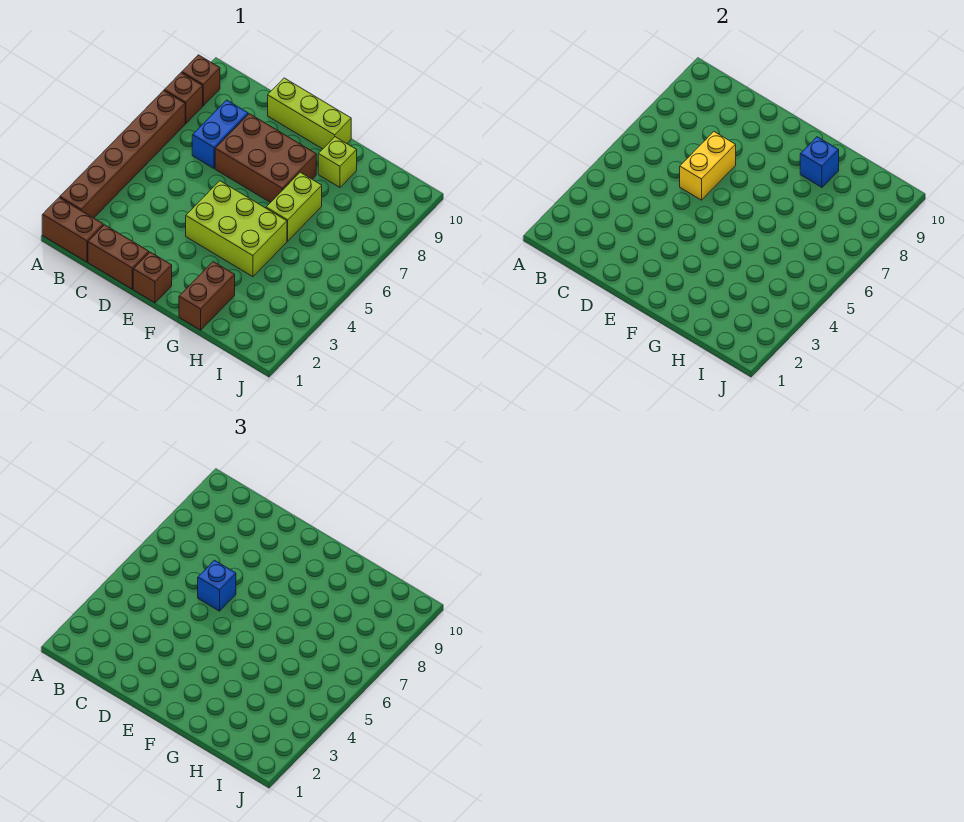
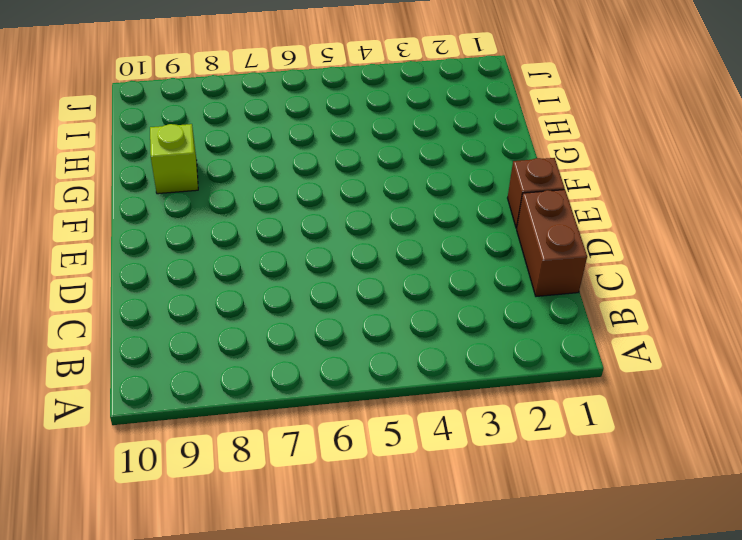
none -> brown brick A1:B1 level 1
none -> brown brick A2:A7 level 1
none -> brown brick A8 level 1

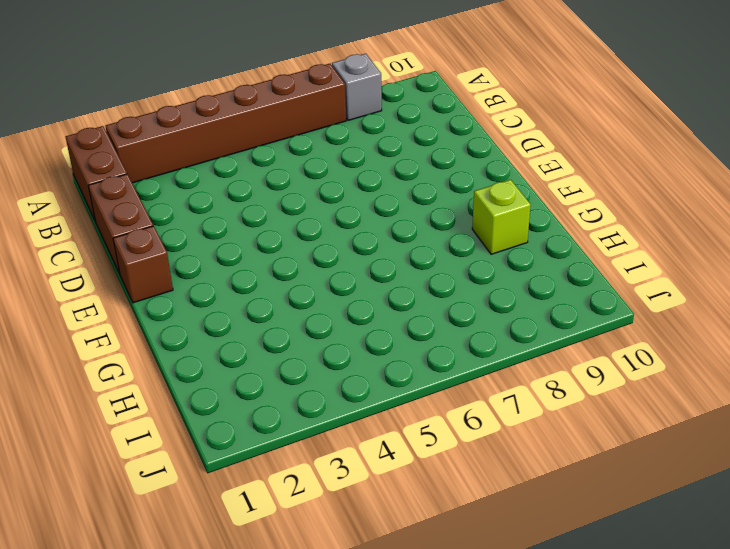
grey brick A8 level 1 -> brown brick A8 level 1
none -> brown brick A9 level 1
none -> blue brick C7:C8 level 1
none -> brown brick D7:F8 level 1

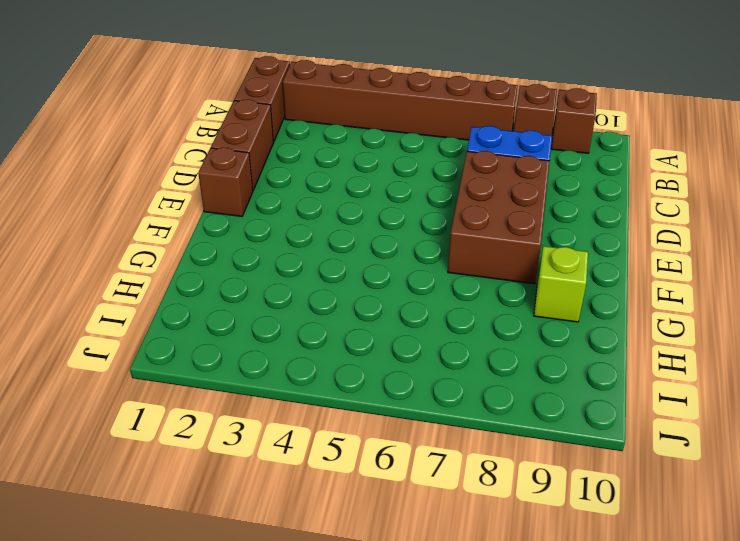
none -> lime brick D10:F10 level 1
none -> lime brick E4:G5 level 1
none -> brown brick G1:G2 level 1

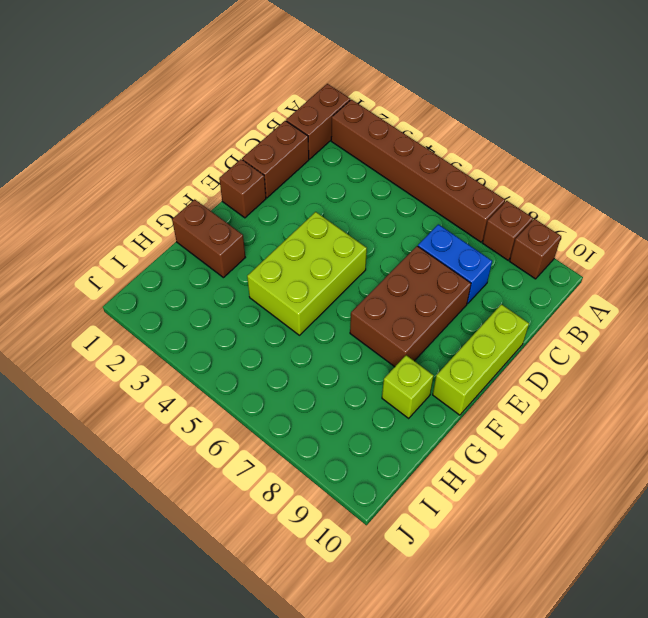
none -> lime brick G6:G7 level 1
none -> yellow brick D6:D7 level 2
none -> blue brick G9 level 2

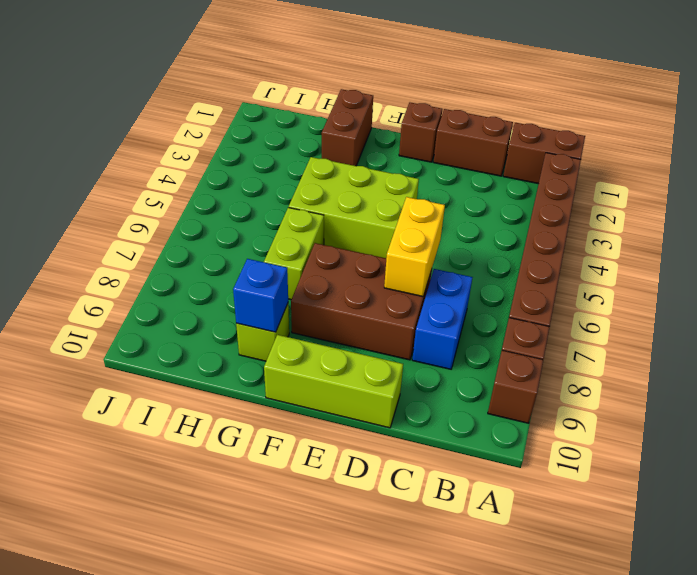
none -> blue brick D6 level 3

